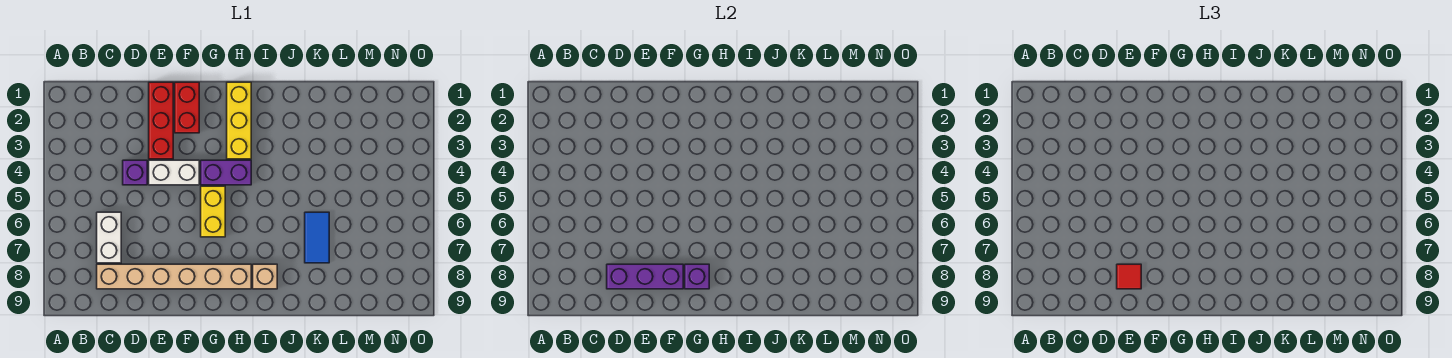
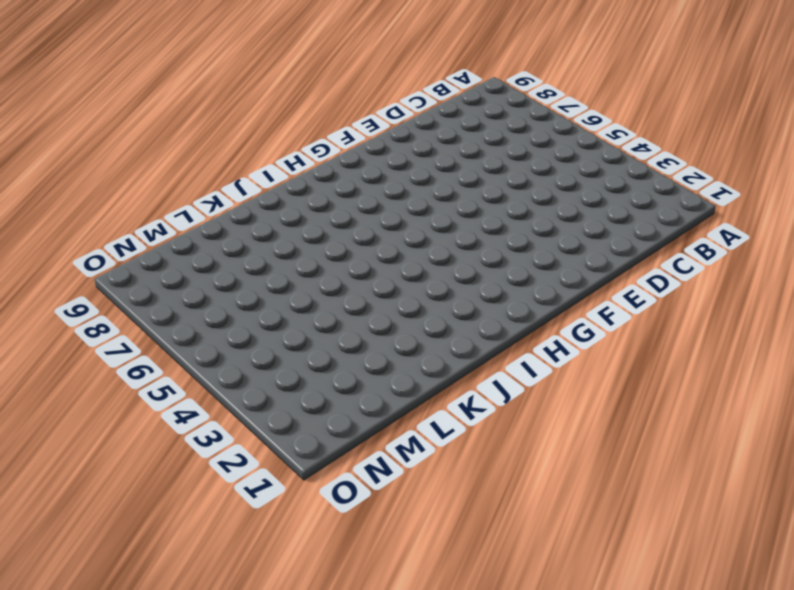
none -> white brick C6:C7 level 1
none -> tan brick C8:H8 level 1
none -> purple brick D4 level 1

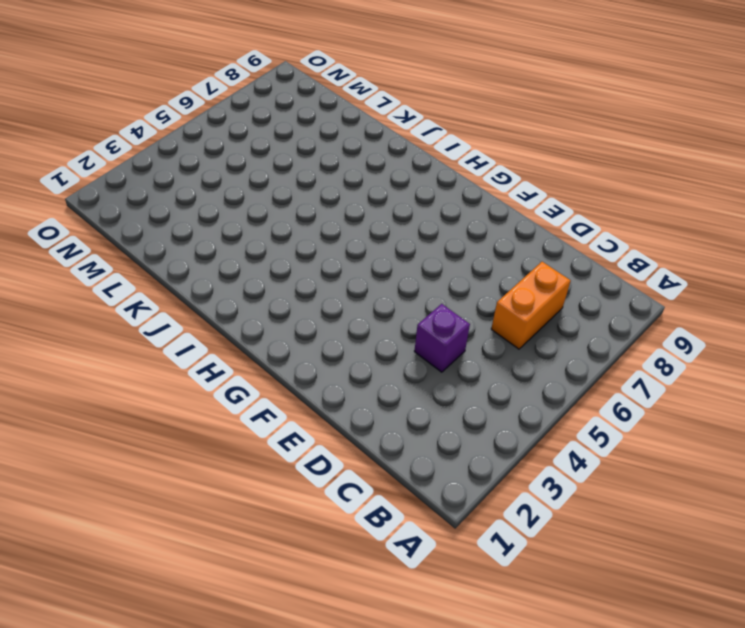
orange brick C6:C7 level 1 -> white brick C6:C7 level 1
none -> tan brick C8:H8 level 1
none -> red brick E1:E3 level 1
none -> white brick E4:F4 level 1

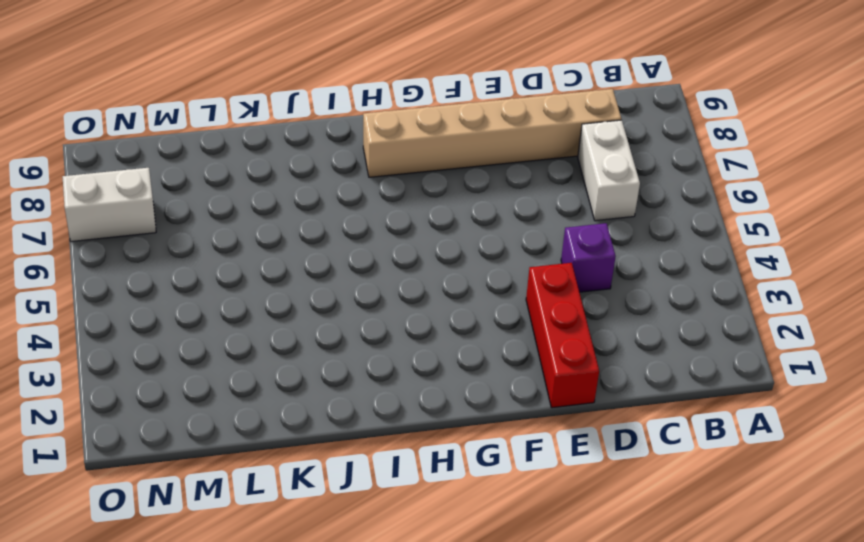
white brick N7:O7 level 1 -> white brick E4:F4 level 1
none -> red brick F1:F2 level 1
none -> purple brick G4:H4 level 1
none -> yellow brick G5:G6 level 1

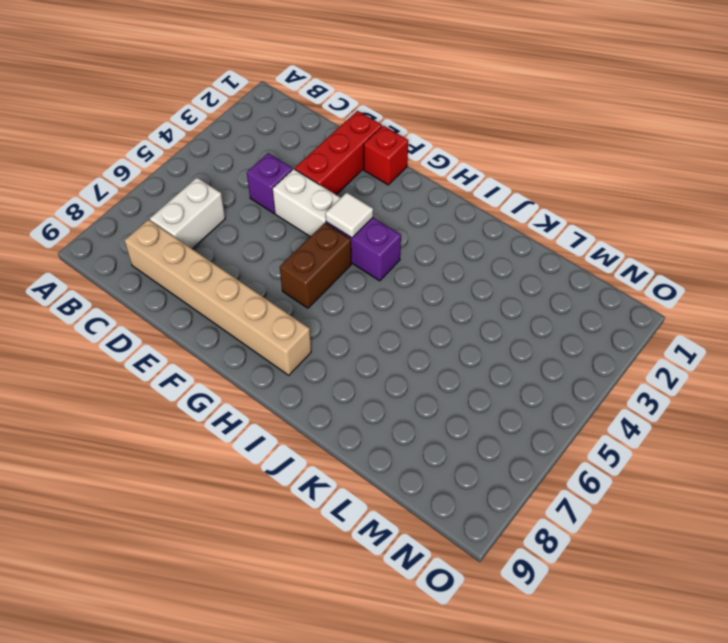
red brick F1 level 1 -> red brick F1:F2 level 1
white tile G4 level 2 -> none
brown brick G5:G6 level 1 -> yellow brick G5:G6 level 1
none -> yellow brick H1:H3 level 1
none -> tan brick I8 level 1
none -> blue tile K6:K7 level 1

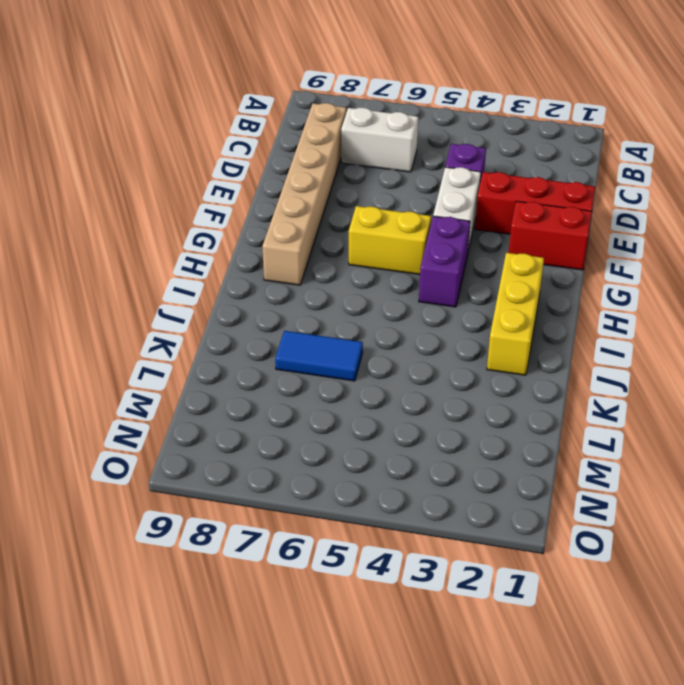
yellow brick H2:J2 level 1 -> yellow brick H1:H3 level 1
none -> tan brick I8 level 1
none -> purple brick D8:F8 level 2
none -> purple brick G8 level 2

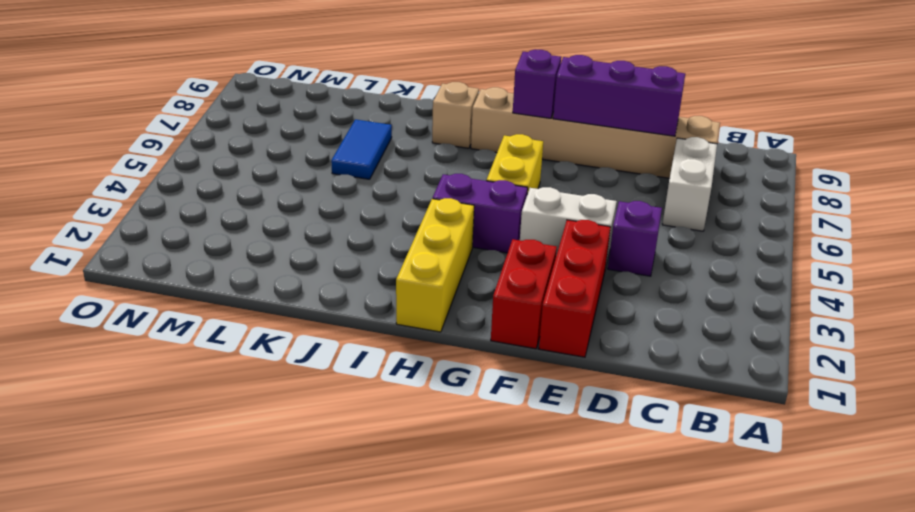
none -> red tile E8 level 3

